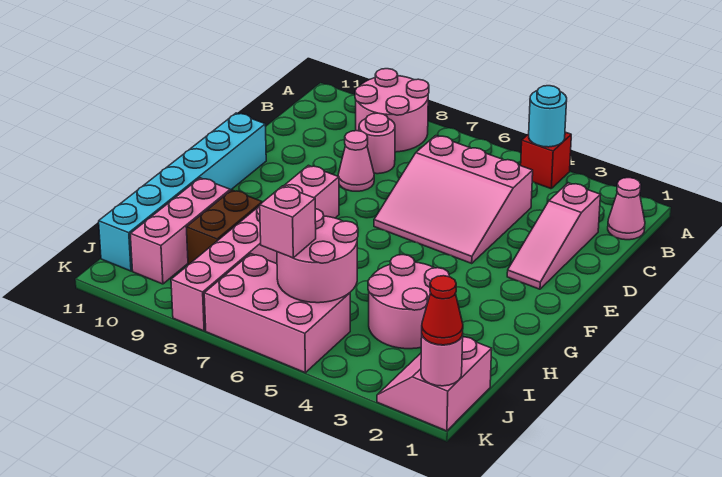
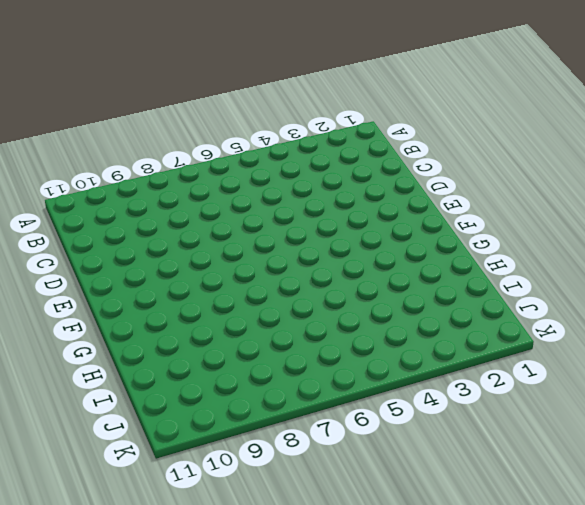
none -> red brick A4 level 1
none -> pink round brick A8:B9 level 1
none -> pink cone B1 level 1

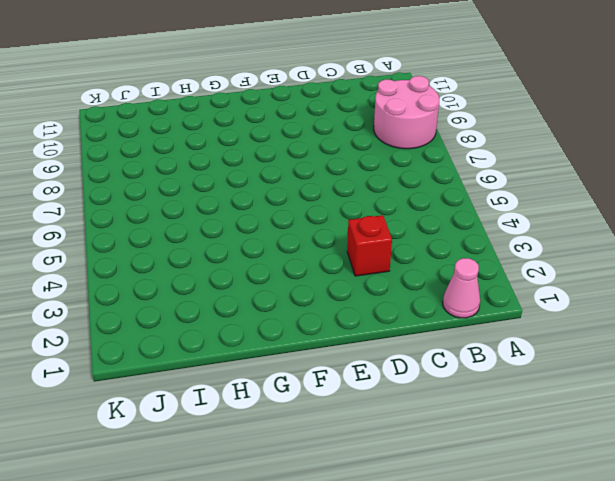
red brick D3 level 1 -> red brick A4 level 1
none -> pink slope C2:E2 level 1 top C
none -> pink slope C4:E6 level 1 top C
none -> pink round brick C8 level 1

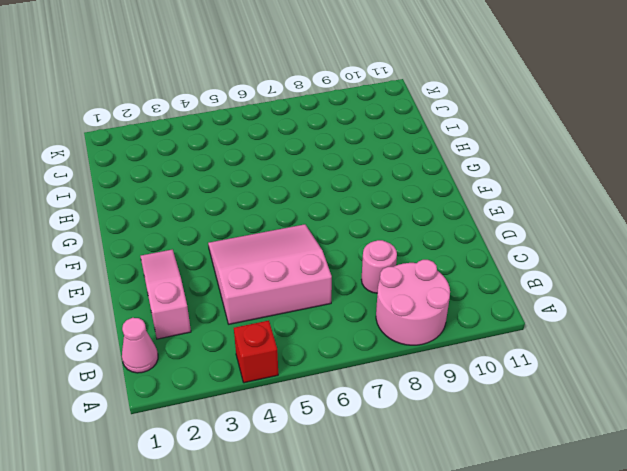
none -> pink cone D8 level 1
none -> cyan brick E11:J11 level 1
none -> pink brick F8:K8 level 1

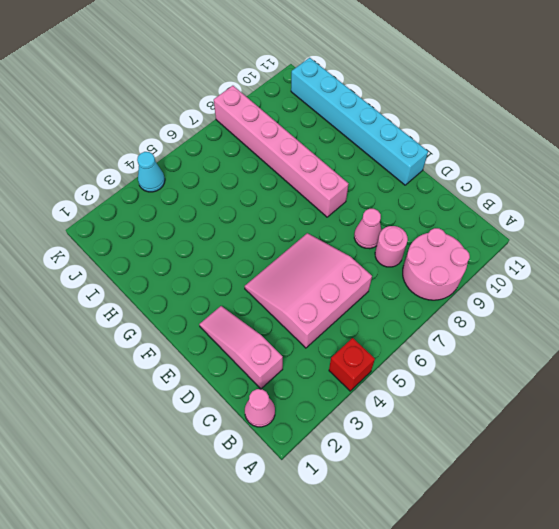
cyan cone K4 level 1 -> none
none -> pink round brick H3:I4 level 1
none -> brown brick H9:I9 level 1
none -> pink brick H10:J10 level 1

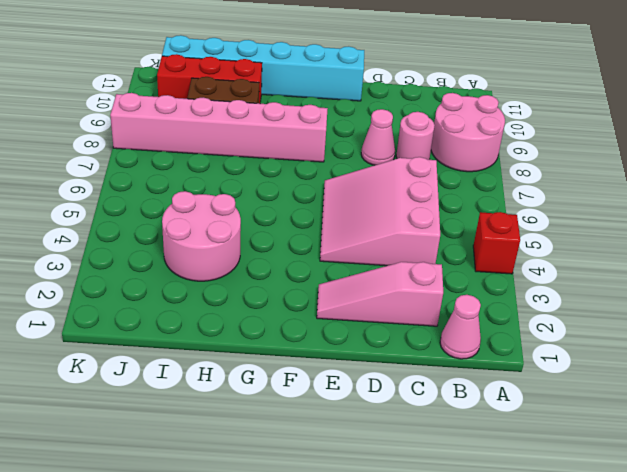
red brick H10:J10 level 1 -> pink brick H10:J10 level 1
none -> pink slope J1:K2 level 1 top 1
none -> pink brick J5:K7 level 1
none -> cyan round brick A4 level 2

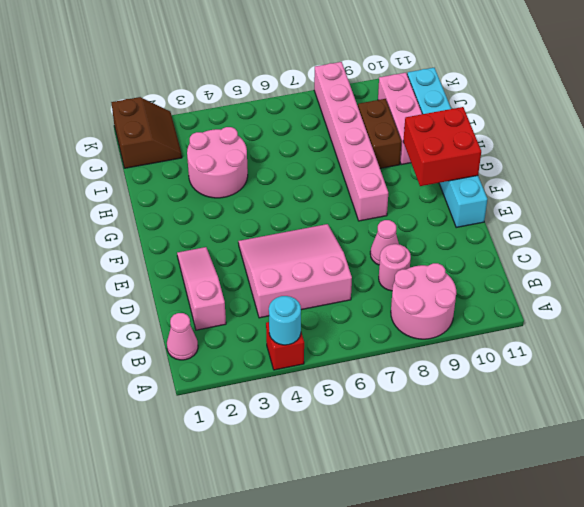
red brick F10:G11 level 2 -> none
brown slope J1:K2 level 1 top 1 -> pink slope J1:K2 level 1 top 1
none -> pink brick J5:K7 level 1
none -> pink round brick I5:J6 level 2
none -> pink round brick K1 level 2

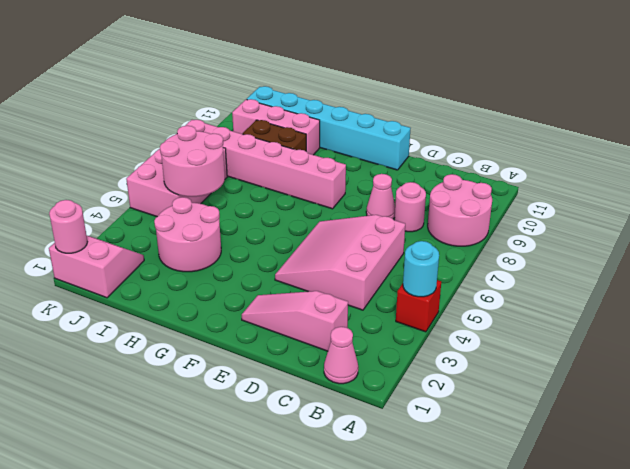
none -> pink brick J6 level 3
none -> red cone K1 level 3

